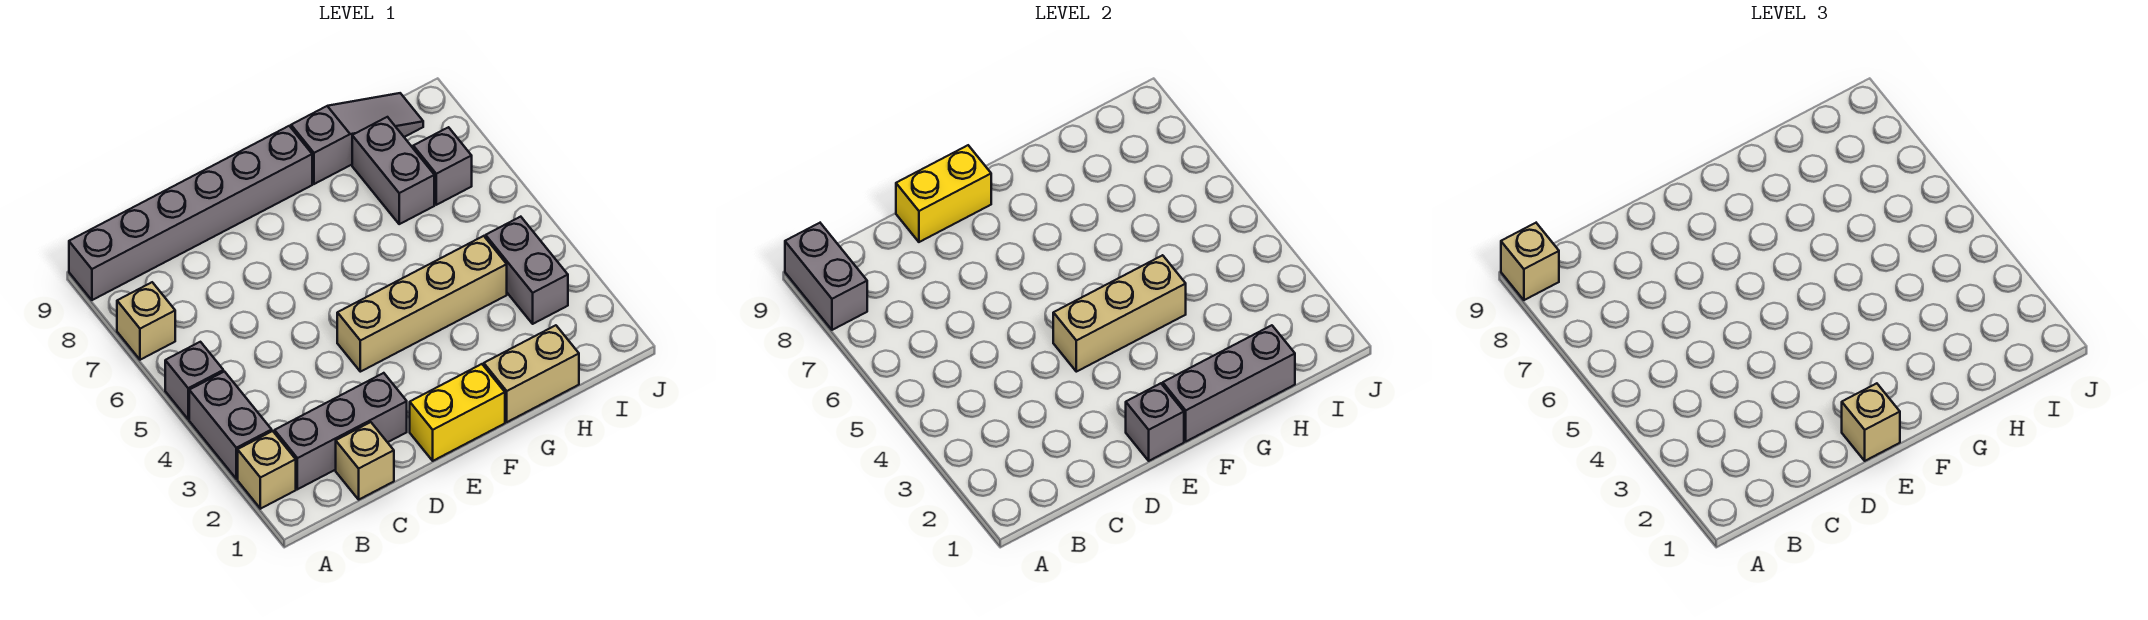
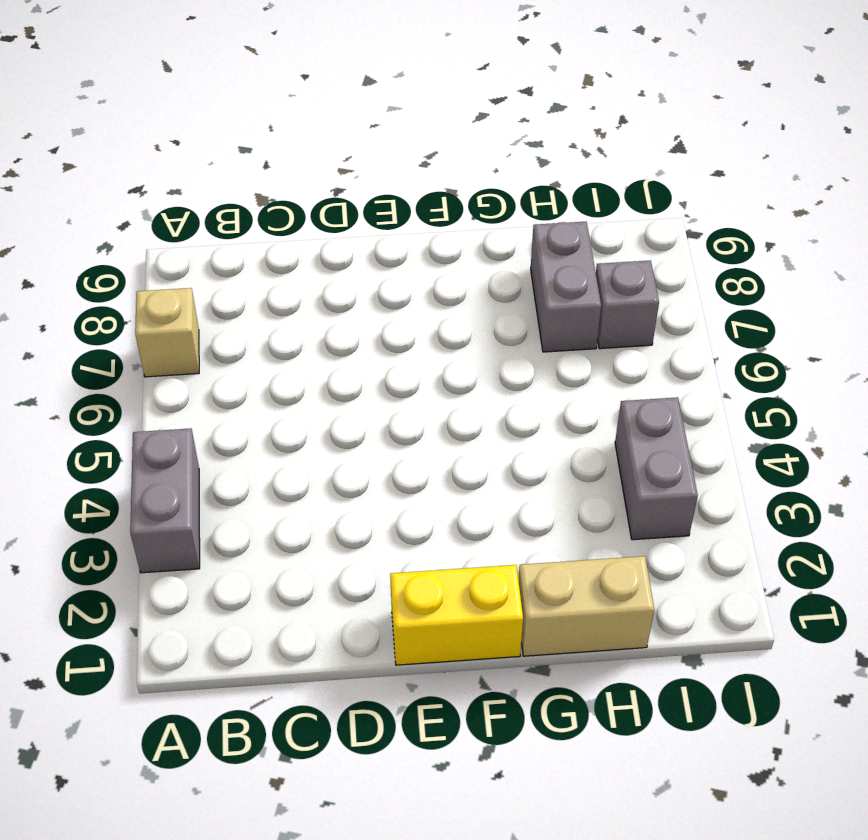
none -> tan brick A2 level 1
none -> grey brick A5 level 1
none -> grey brick A9:F9 level 1

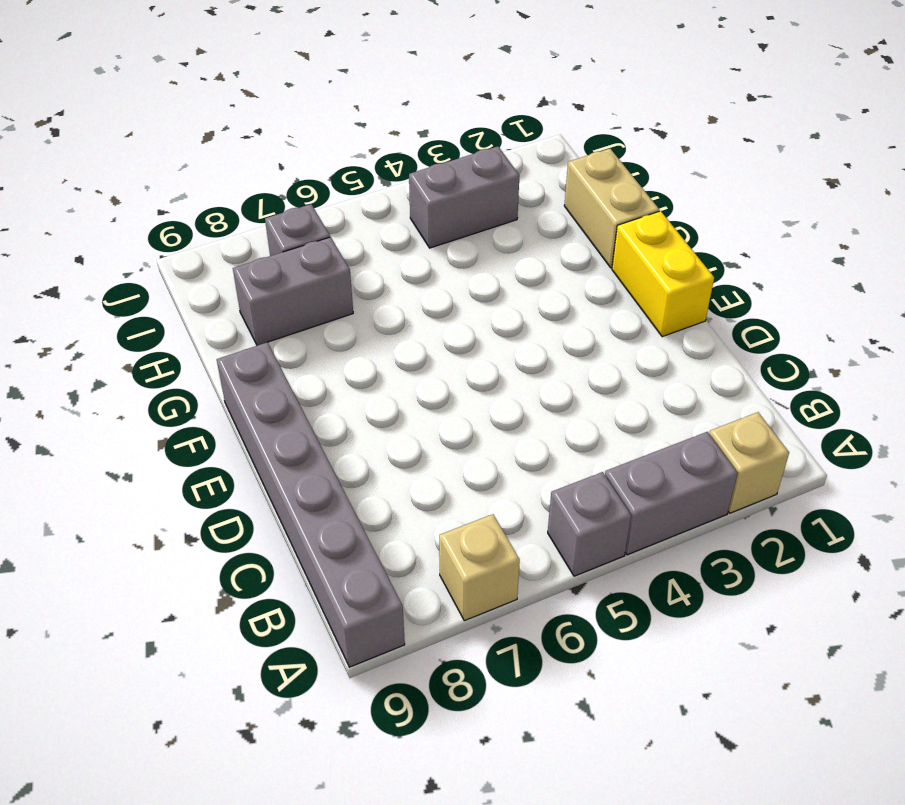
none -> grey brick B2:D2 level 1
none -> tan brick C1 level 1
none -> tan brick E4:H4 level 1

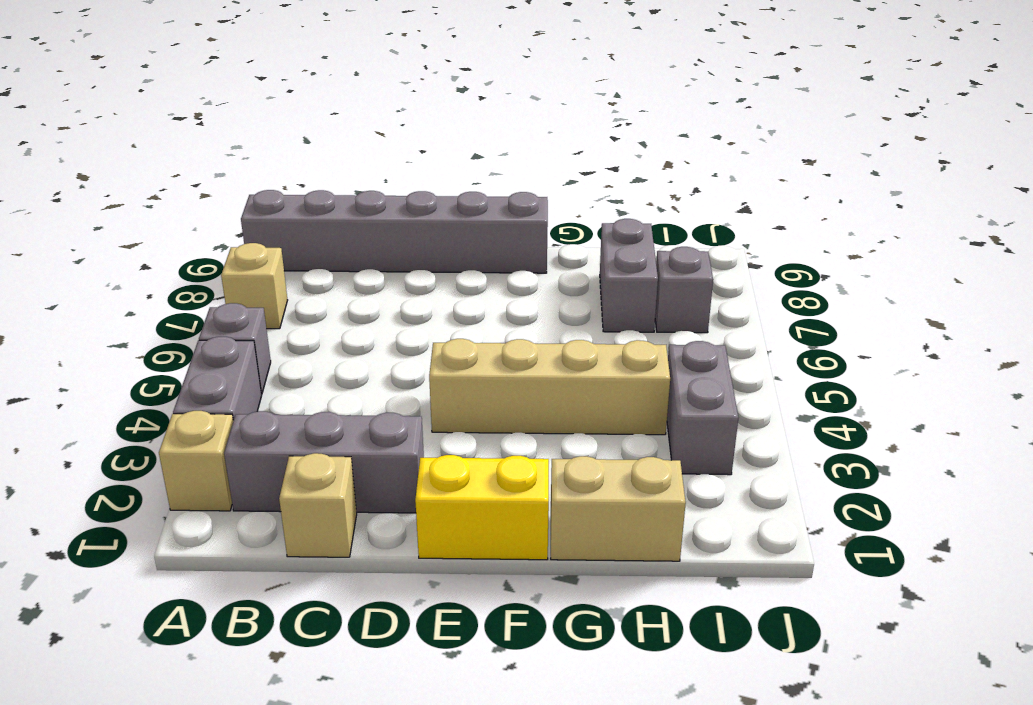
none -> grey slope G9:I9 level 1 top G
none -> grey brick A8:A9 level 2
none -> yellow brick D9:E9 level 2

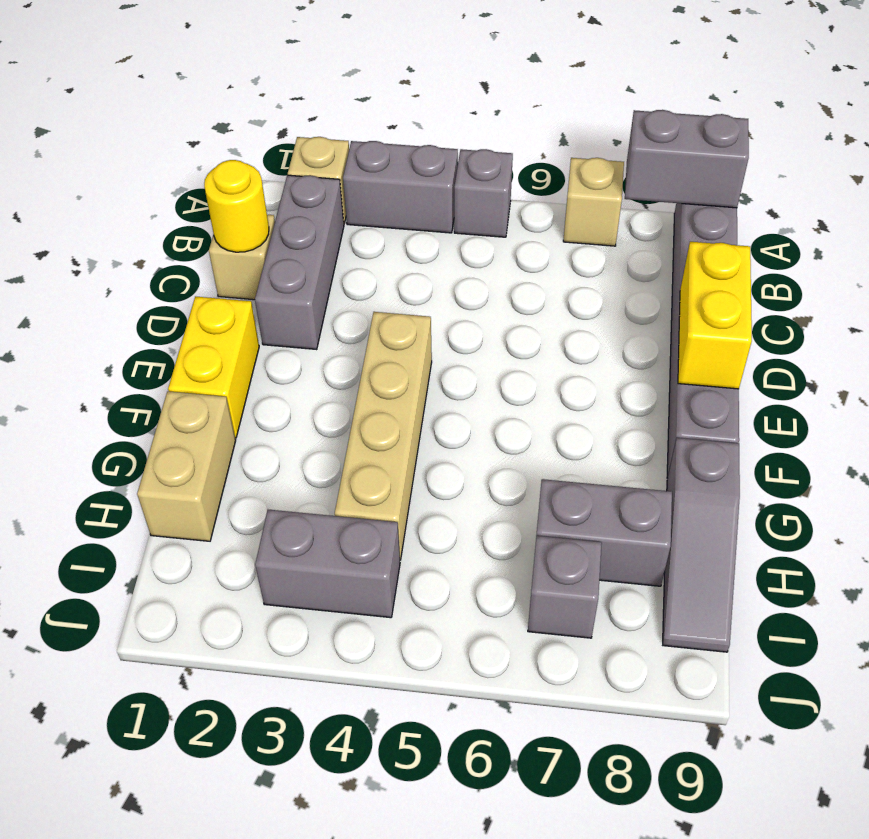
yellow round brick C1 level 2 -> none
none -> grey brick E1 level 2
none -> tan brick E4:G4 level 2
none -> grey brick F1:H1 level 2

